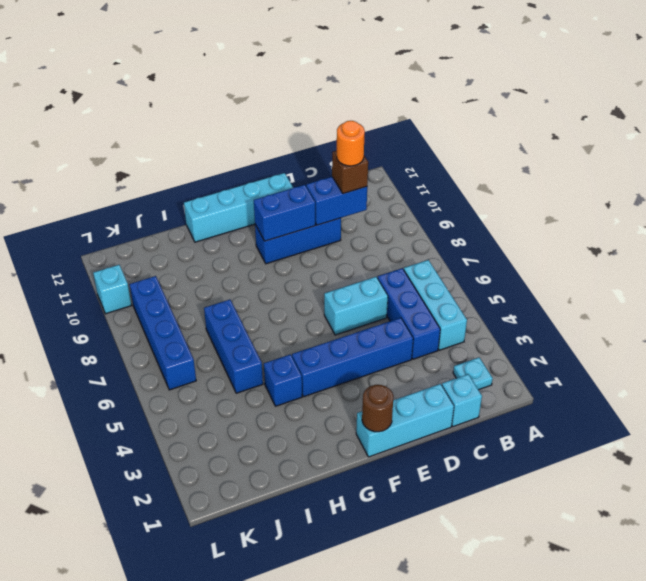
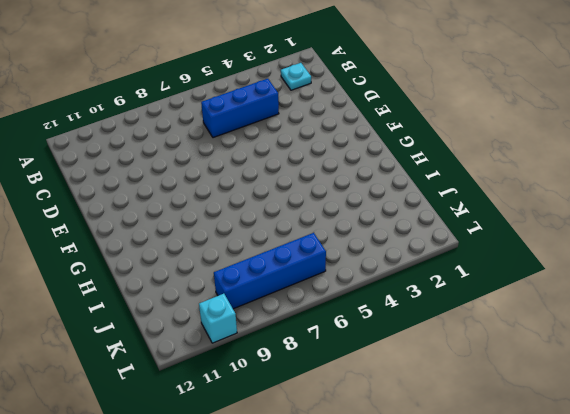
none -> cyan brick B4:B6 level 1
none -> cyan brick C1 level 1
none -> cyan brick D1:F1 level 1

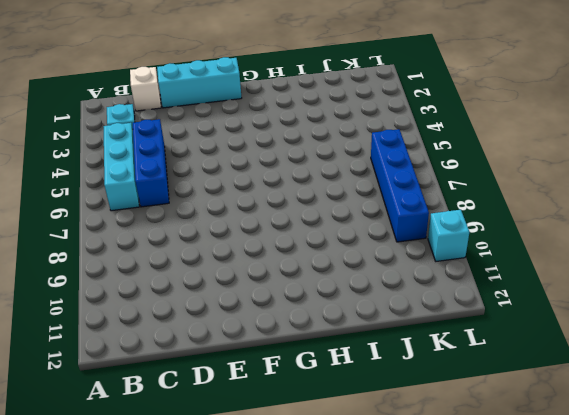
white brick C1 level 1 -> cyan brick C1 level 1
none -> blue brick D4:G4 level 1
none -> cyan brick D6:E6 level 1
none -> blue brick D10:F10 level 1

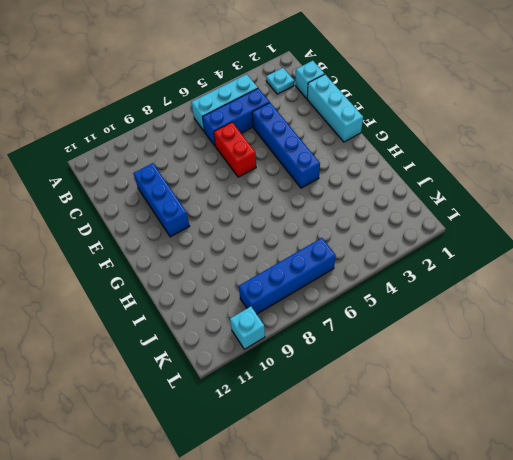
red brick D6:E6 level 1 -> cyan brick D6:E6 level 1
none -> cyan brick E12:H12 level 1
none -> blue brick H4 level 1
none -> blue brick I5:I7 level 1

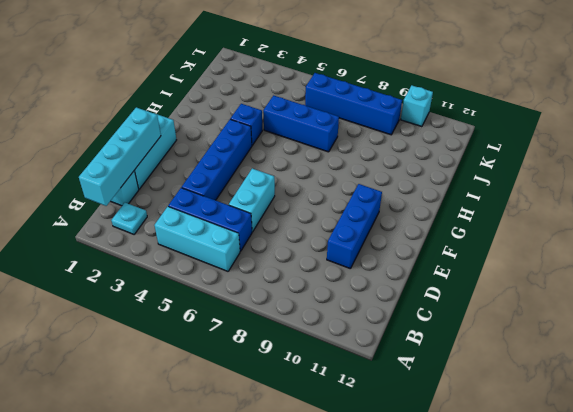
cyan brick B1:E1 level 2 -> cyan brick E12:H12 level 1
none -> blue brick C10:D10 level 2
none -> blue brick E10:F10 level 2
none -> brown round brick F1 level 2

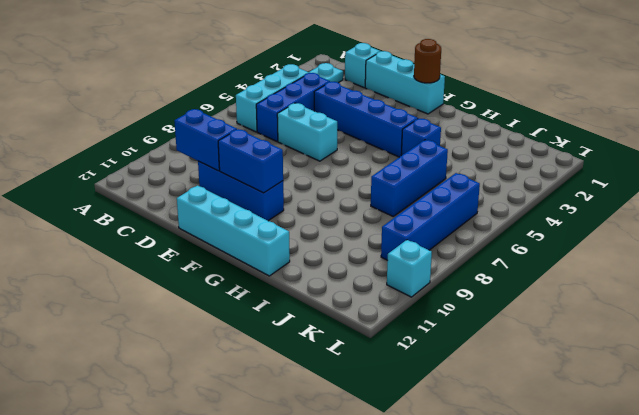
none -> brown brick C10 level 3
none -> orange round brick C10 level 4

